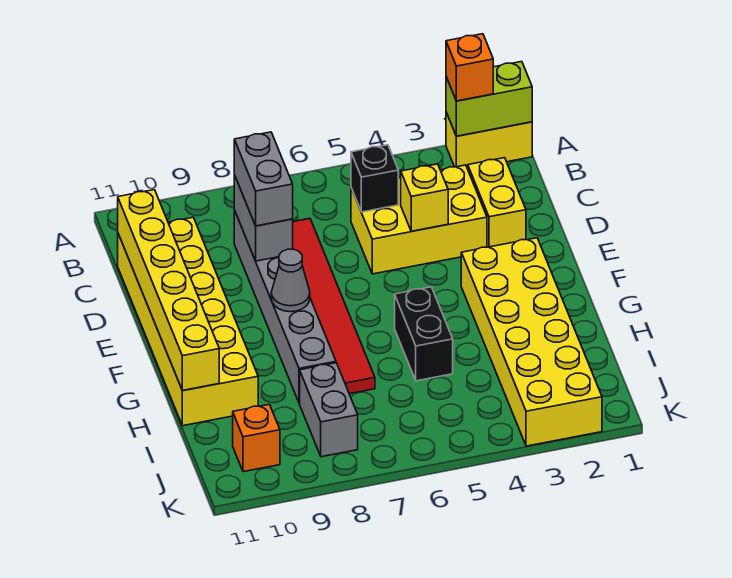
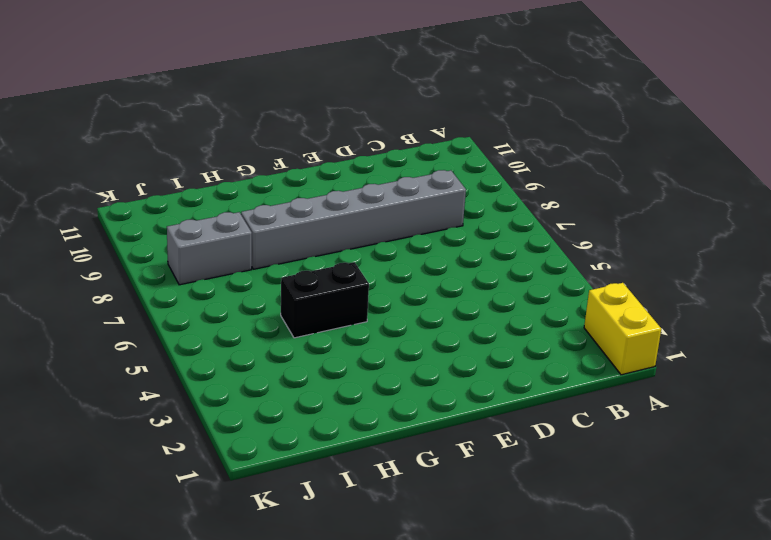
none -> yellow brick C2:D2 level 1
none -> yellow brick C3:D5 level 1
none -> red tile C7:H7 level 1

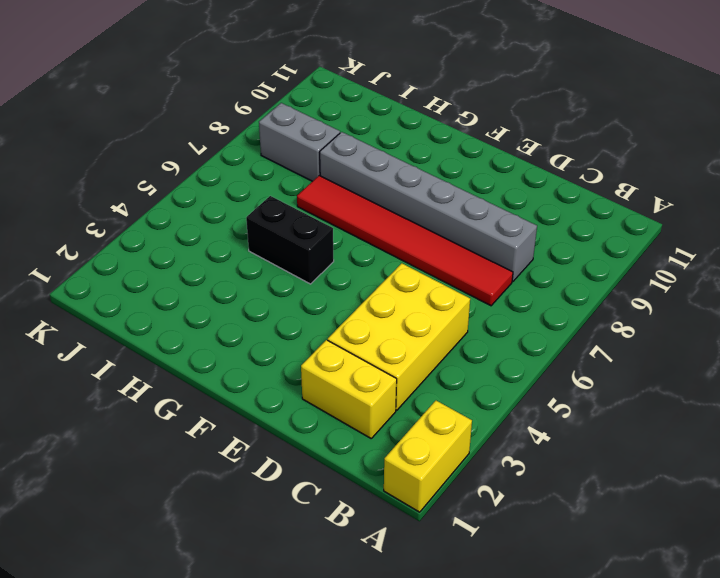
none -> yellow brick C10:H11 level 1
none -> yellow brick F2:K3 level 1
none -> orange brick J10 level 1

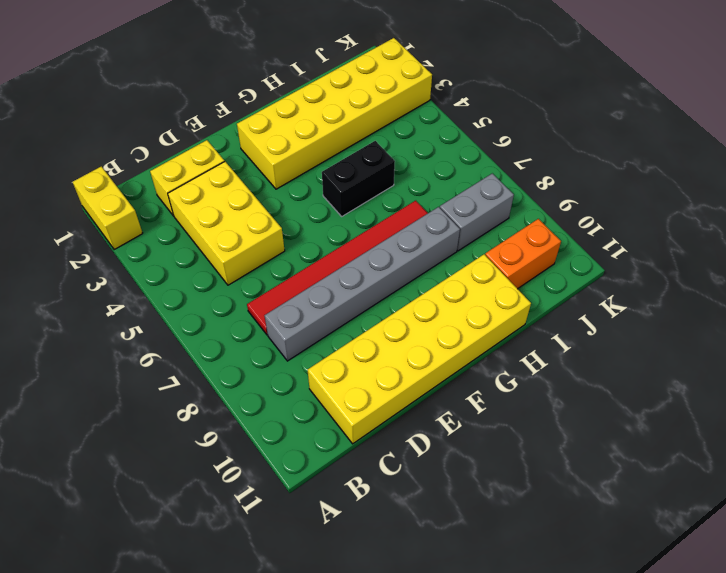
orange brick I10:J10 level 1 -> orange brick J10 level 1
none -> lime brick A1:A2 level 2
none -> black brick C5 level 2
none -> grey brick C8:D8 level 2

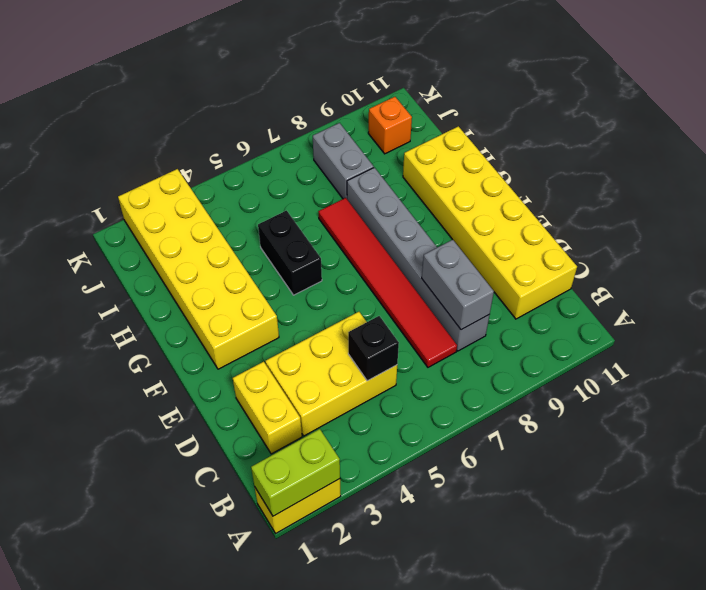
none -> yellow brick C11:H11 level 2
none -> yellow brick D4 level 2
none -> grey cone F8 level 2

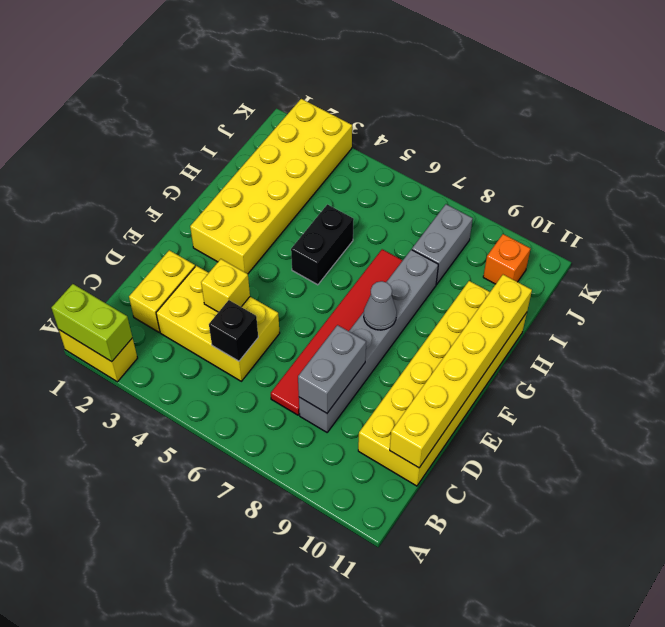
none -> orange brick A2 level 3
none -> grey brick C8:D8 level 3

